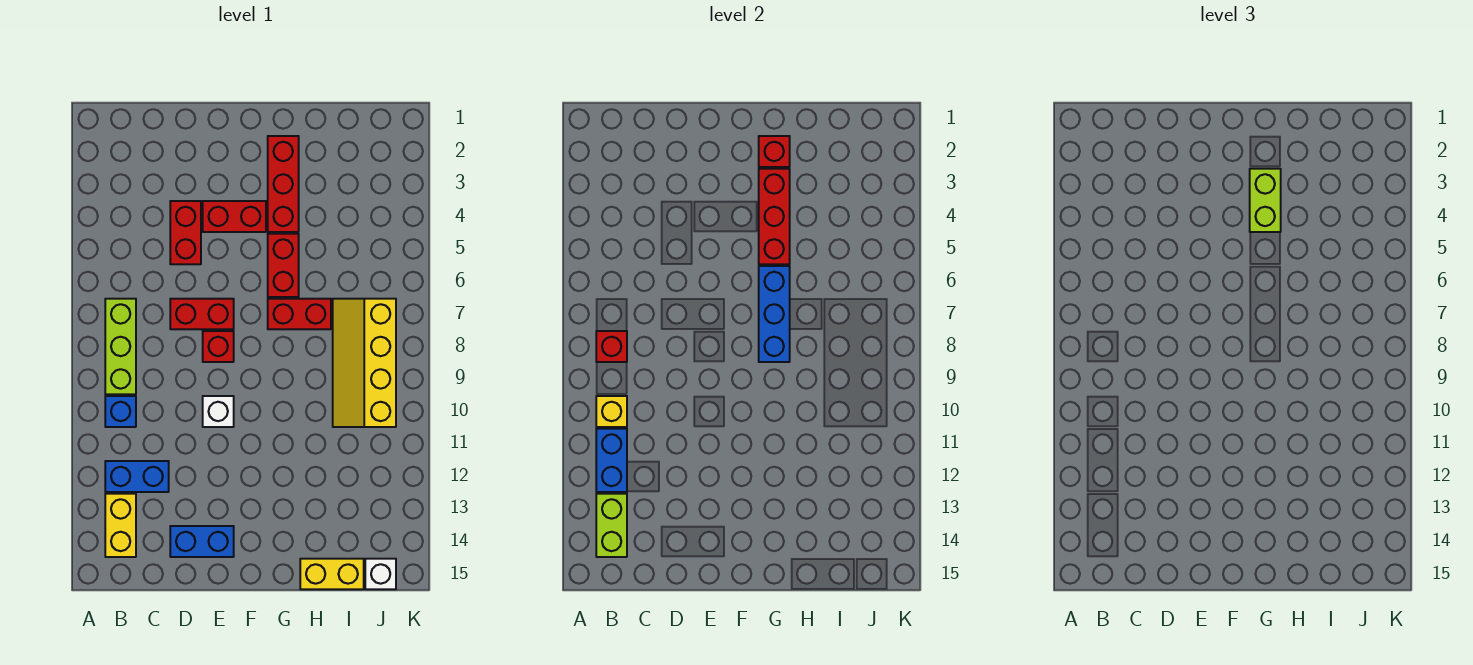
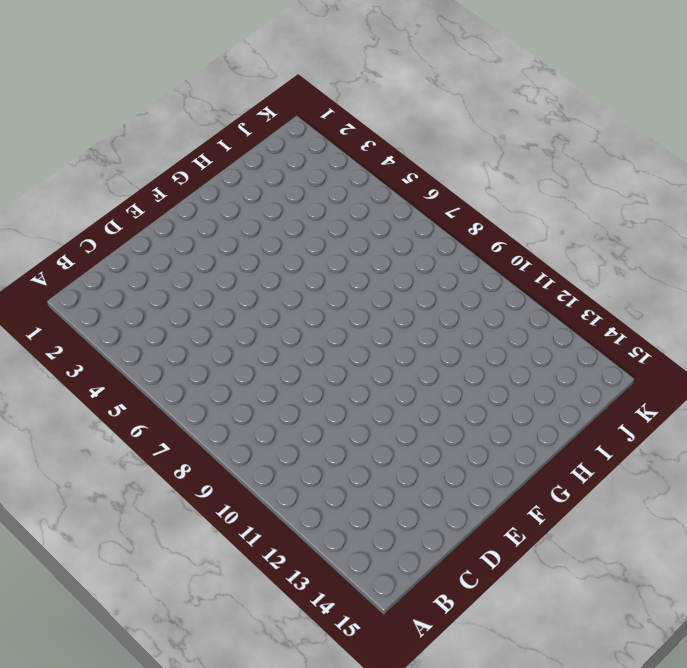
none -> lime brick B7:B9 level 1
none -> blue brick B10 level 1
none -> blue brick B12:C12 level 1

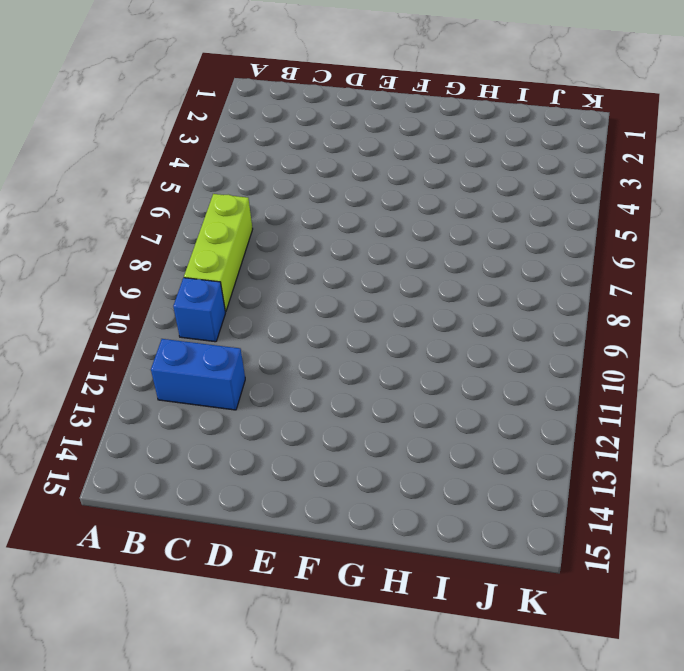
none -> yellow brick B13:B14 level 1
none -> red brick D4:D5 level 1
none -> red brick D7:E7 level 1

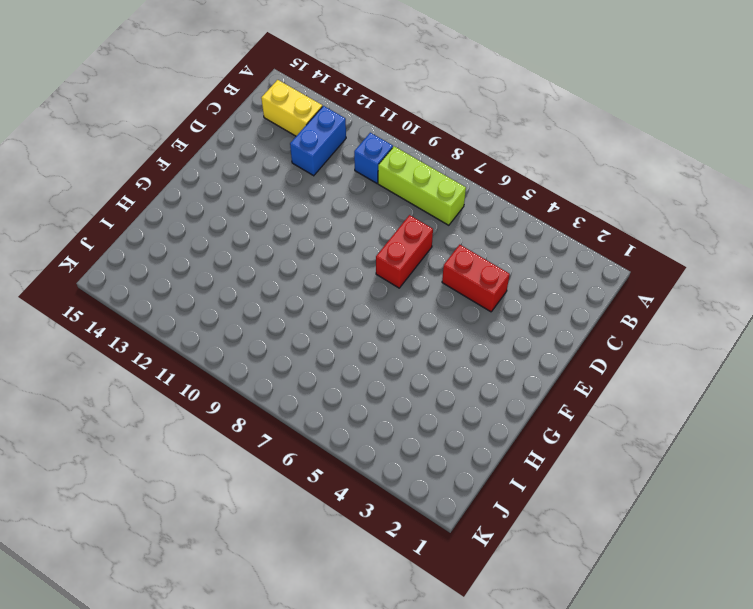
none -> blue brick D14:E14 level 1
none -> red brick E4:F4 level 1
none -> red brick E8 level 1

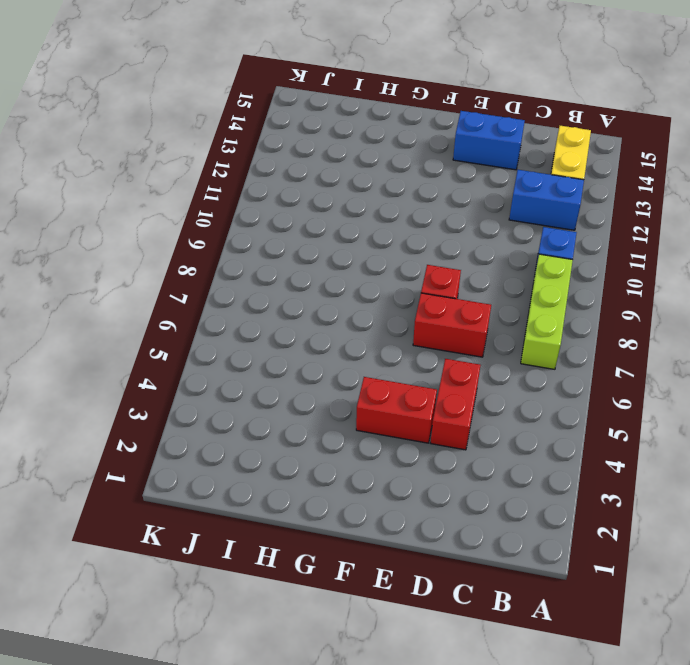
none -> white brick E10 level 1
none -> red brick G2:G4 level 1
none -> red brick G5:G6 level 1

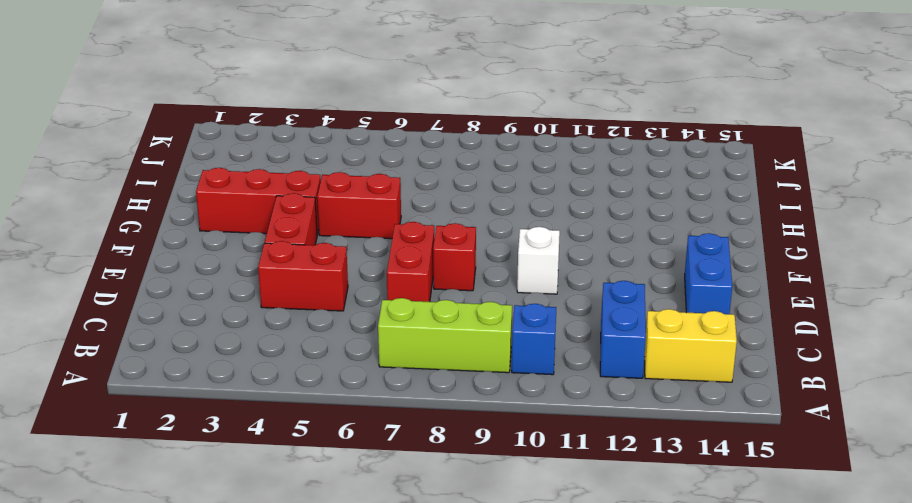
none -> red brick G7:H7 level 1
none -> yellow brick H15:I15 level 1
none -> yellow slope I7:J10 level 1 top J

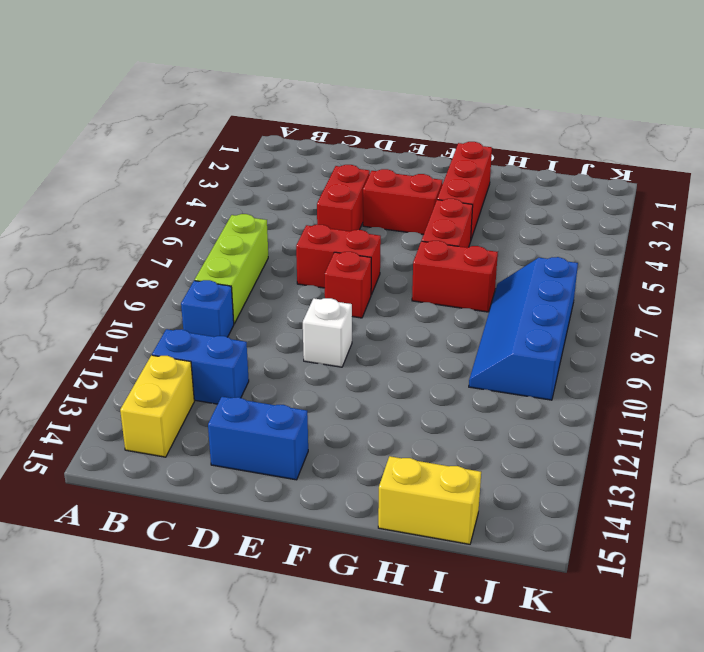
blue slope I7:J10 level 1 top J -> yellow slope I7:J10 level 1 top J
none -> white brick J15 level 1
none -> red brick B8 level 2
none -> yellow brick B10 level 2

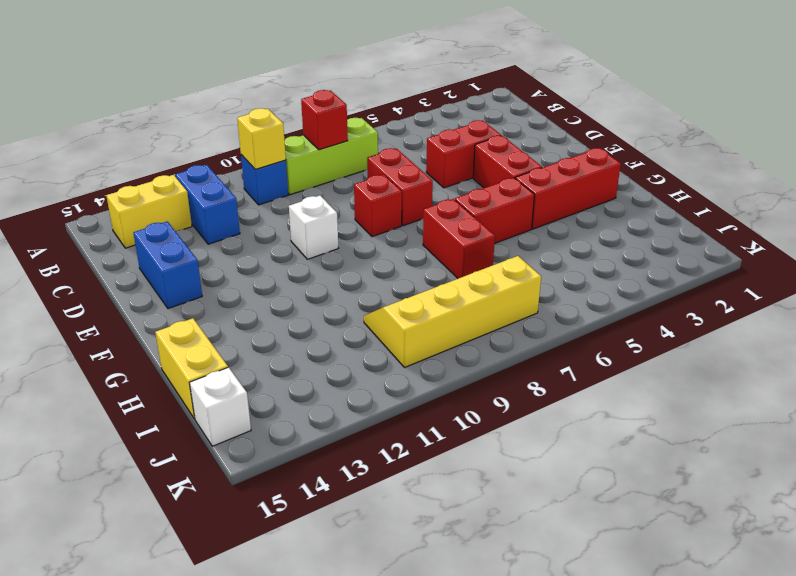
none -> blue brick B11:B12 level 2
none -> lime brick B13:B14 level 2
none -> red brick G2 level 2

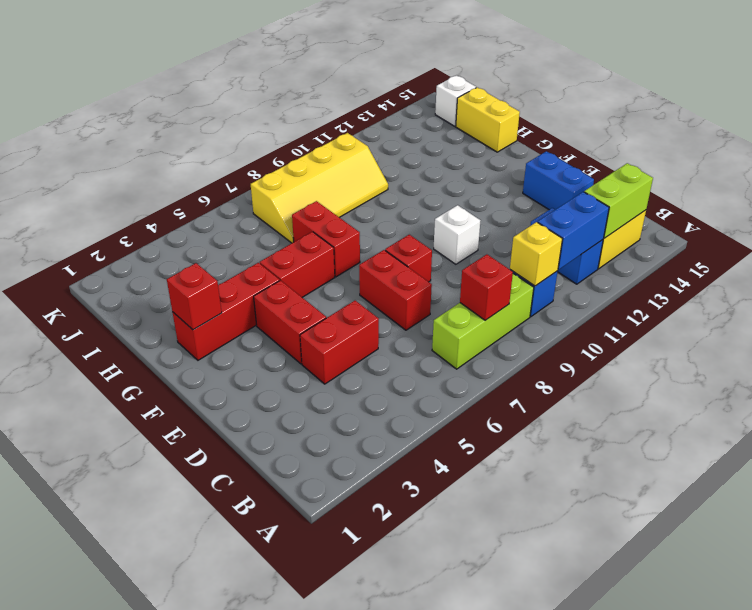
none -> red brick G3:G5 level 2
none -> blue brick G6:G8 level 2
none -> lime brick G3:G4 level 3

